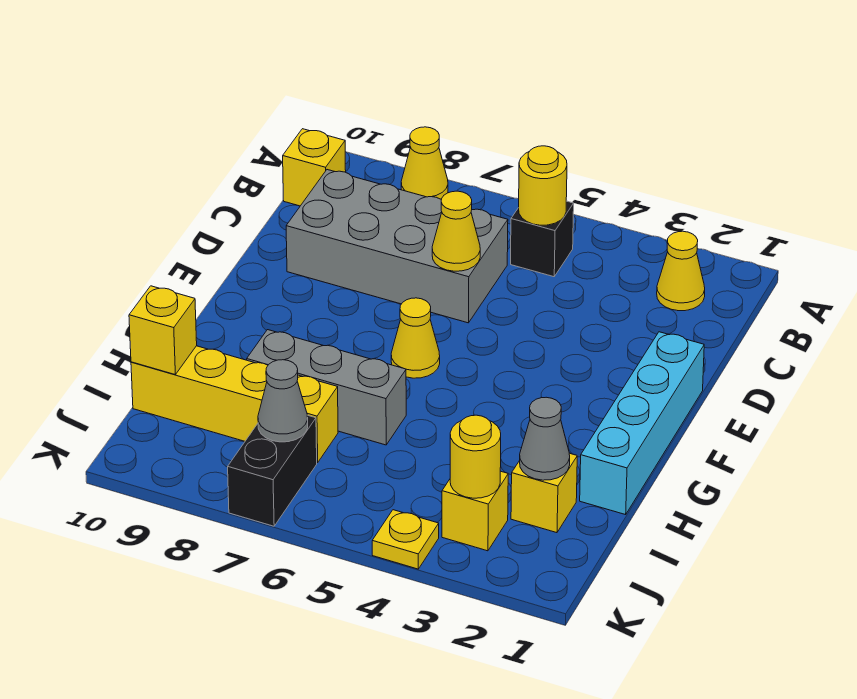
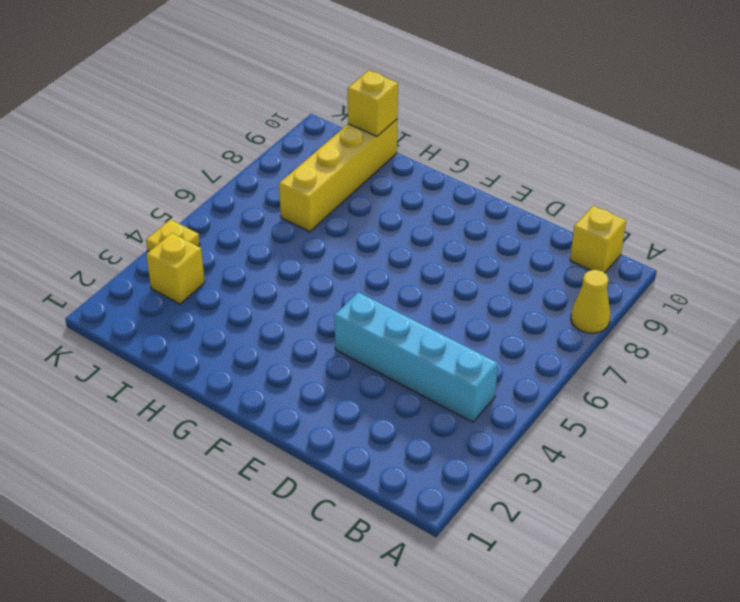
cyan brick B4:E4 level 1 -> cyan brick E1:H1 level 1
none -> yellow cone B2 level 1
none -> black brick B5 level 1
none -> grey brick C6:D9 level 1

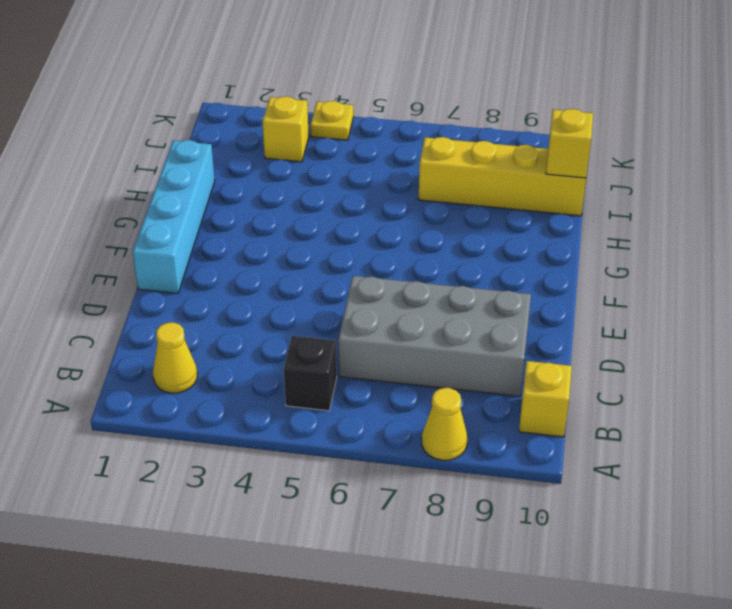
none -> yellow cone F6 level 1
none -> grey brick H6:H8 level 1
none -> yellow brick I2 level 1

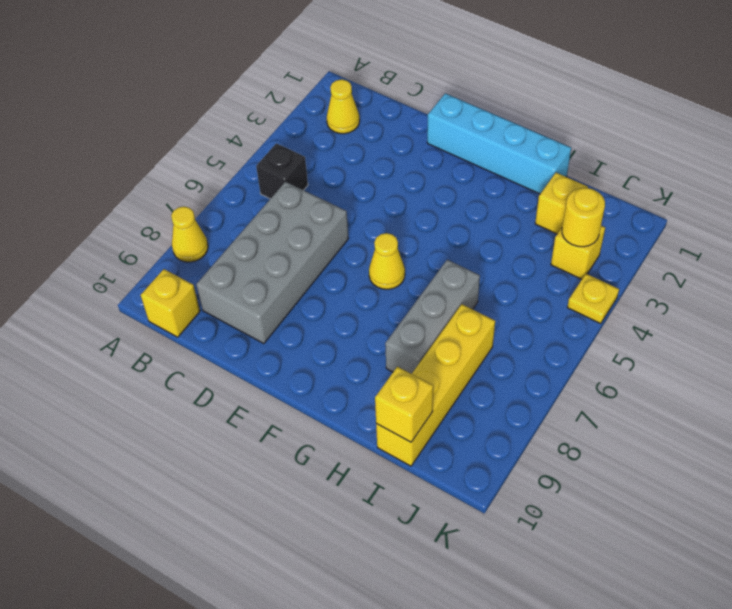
none -> black brick J7:K7 level 1
none -> yellow round brick B5 level 2
none -> yellow cone D6 level 2

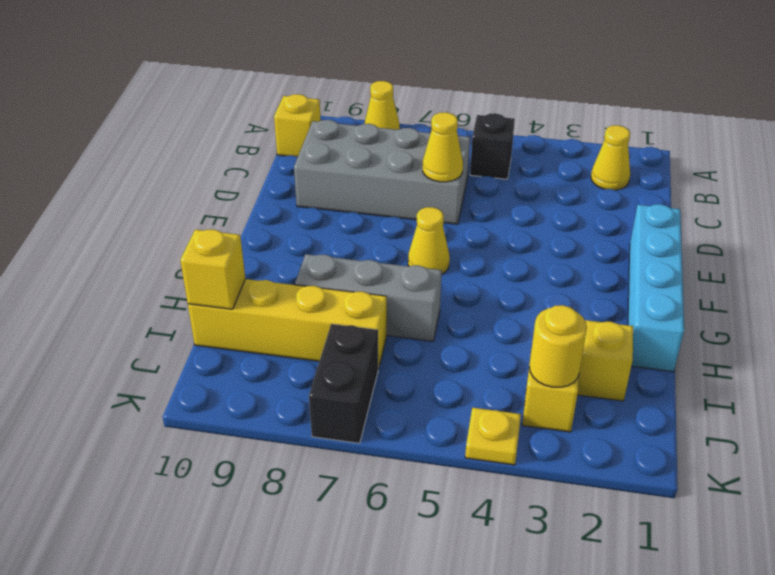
none -> yellow round brick B5 level 2
none -> grey cone I2 level 2
none -> grey cone J7 level 2

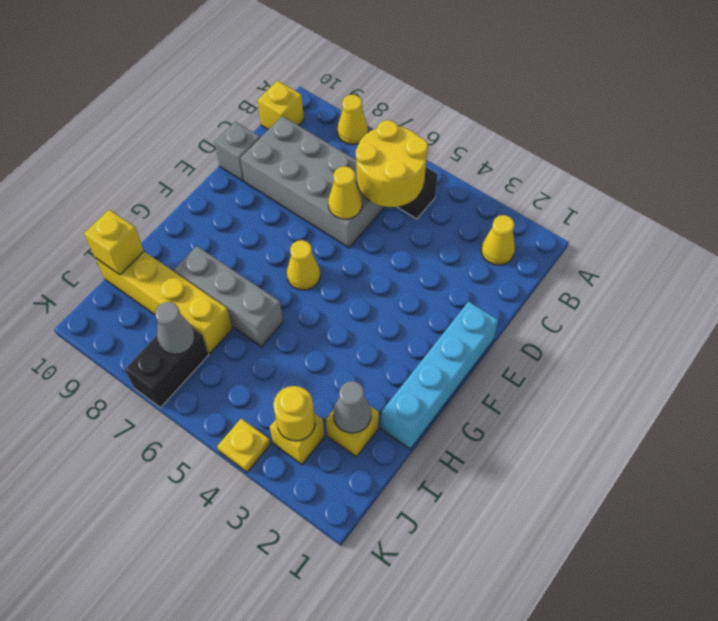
yellow round brick B5:C6 level 2 -> yellow round brick B5 level 2
grey brick D10 level 1 -> none

